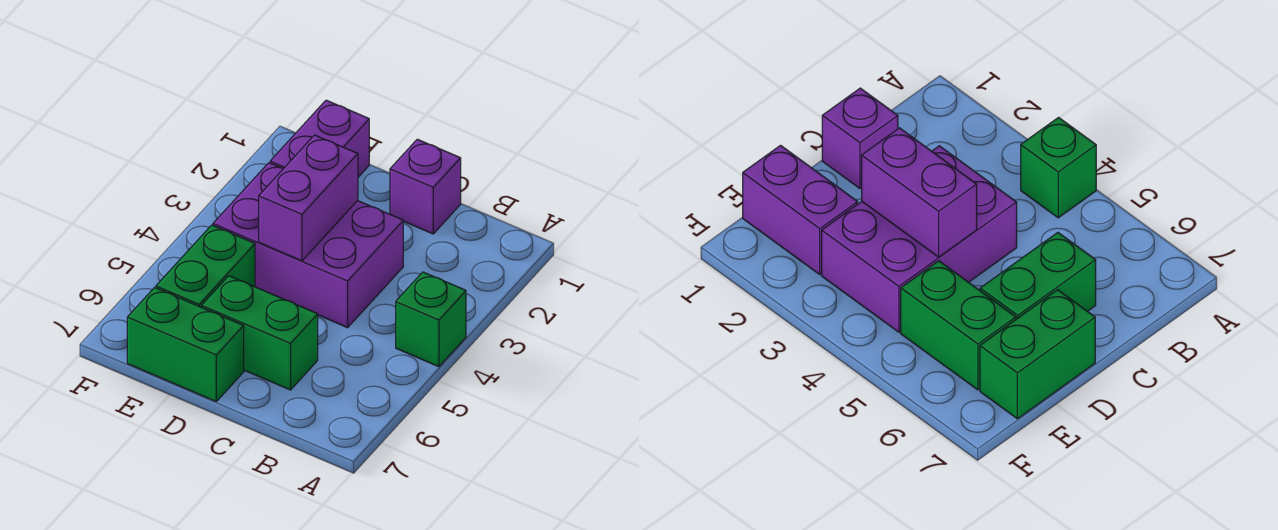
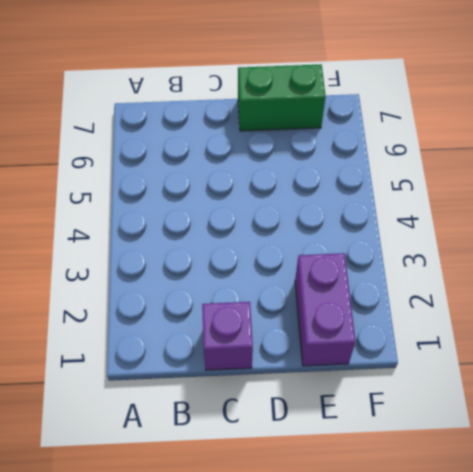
none -> green brick A4 level 1
none -> purple brick C3:E4 level 1

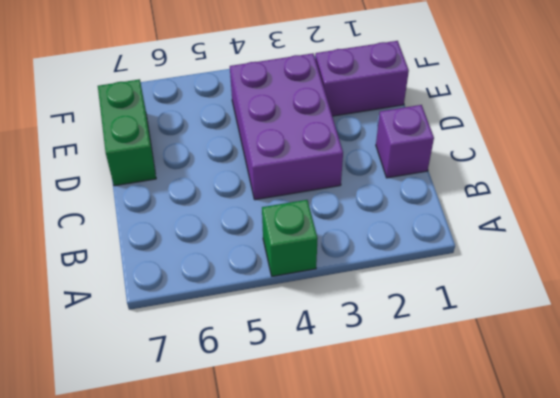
none -> green brick C6:D6 level 1
none -> green brick E5:E6 level 1

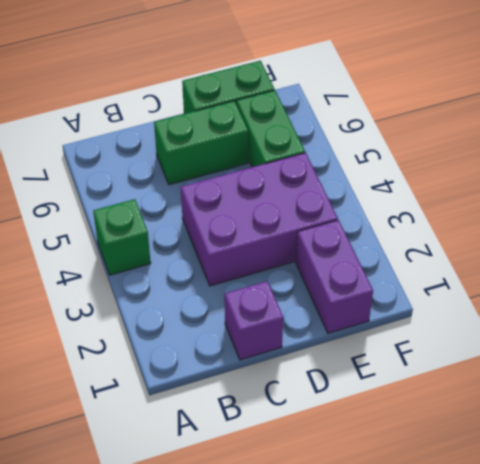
none -> purple brick D3:D4 level 2

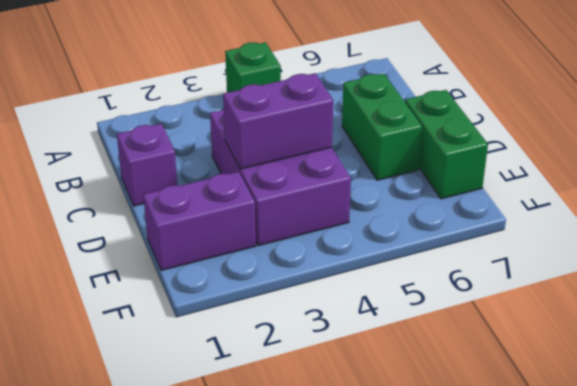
none -> green brick E5:E6 level 1

